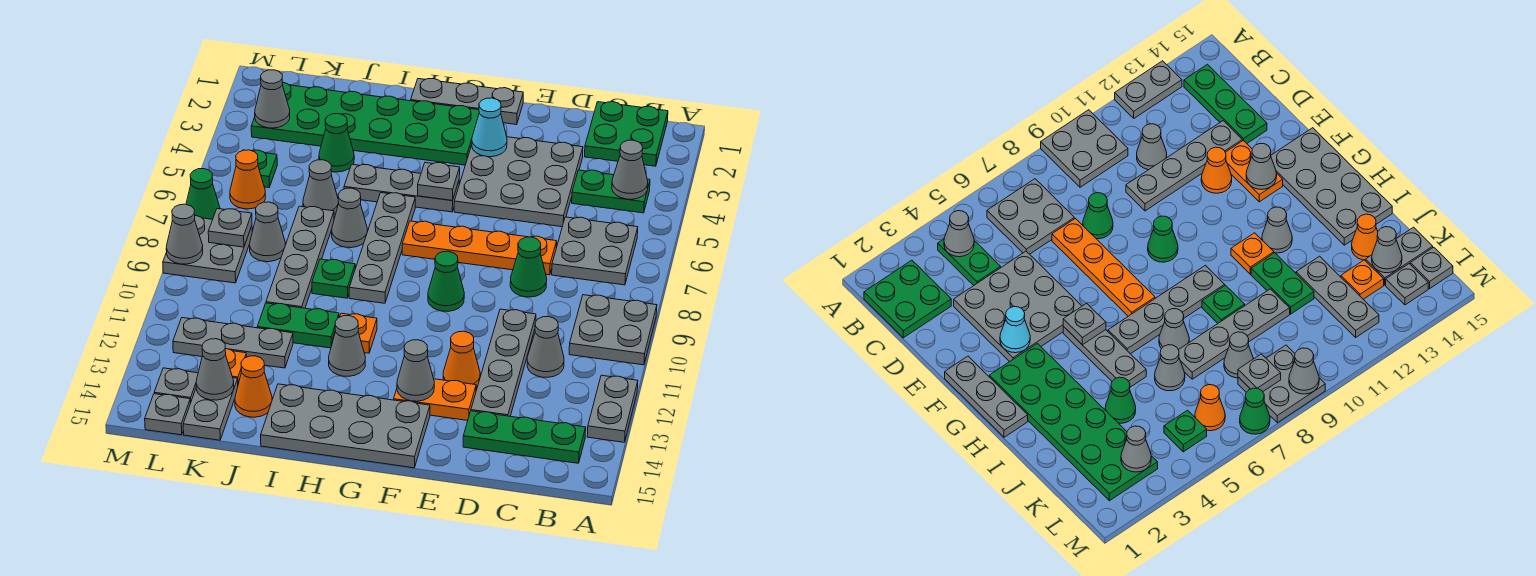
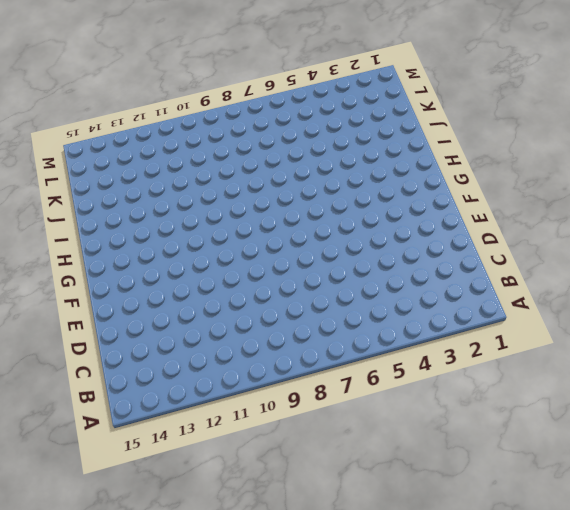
none -> grey plate A9:B10 level 1
none -> grey plate A12:A13 level 1
none -> green plate B1:C2 level 1
none -> green plate B4:C4 level 1

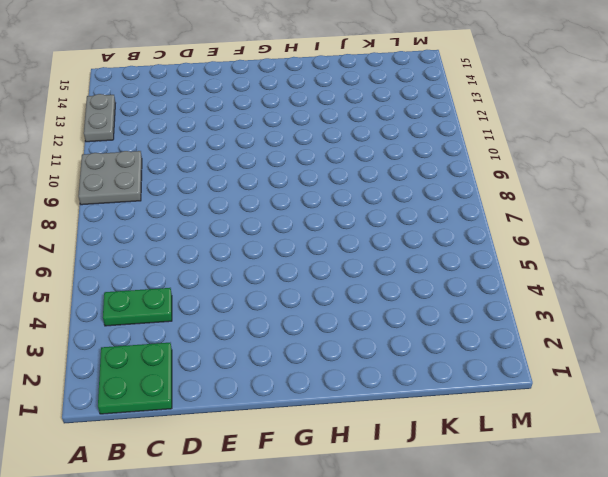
none -> grey plate B6:C7 level 1
none -> green plate B14:D14 level 1
none -> grey cone C11 level 1
none -> grey plate D3:F5 level 1

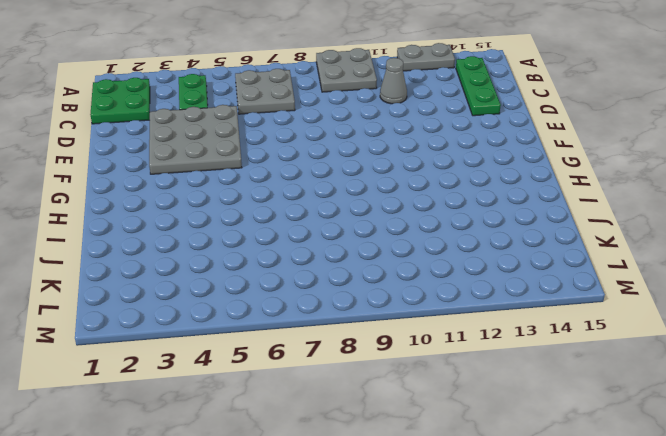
none -> orange plate D7:G7 level 1
none -> green cone D8 level 1
none -> grey plate D10:D13 level 1
none -> orange cone E12 level 1

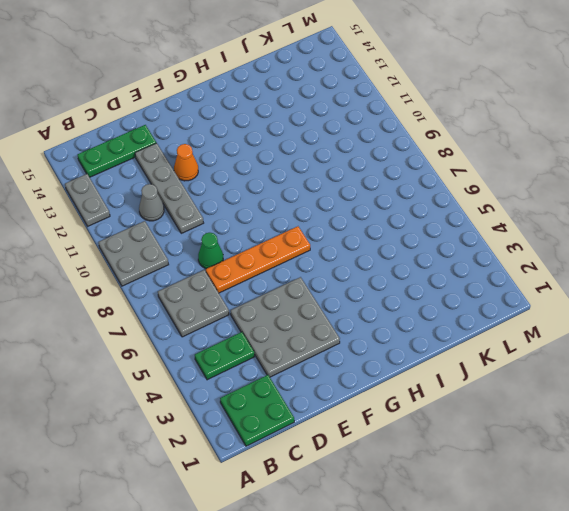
none -> orange plate E13:F13 level 1
none -> grey plate F1:H1 level 1
none -> green cone F9 level 1
none -> grey plate F14:I15 level 1

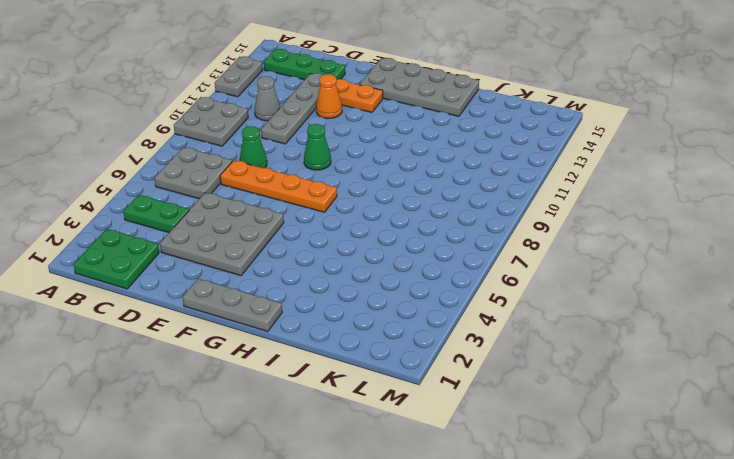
none -> green plate G2:L3 level 1
none -> grey plate G5:I5 level 1
none -> grey plate H6:H9 level 1
none -> orange plate H11 level 1

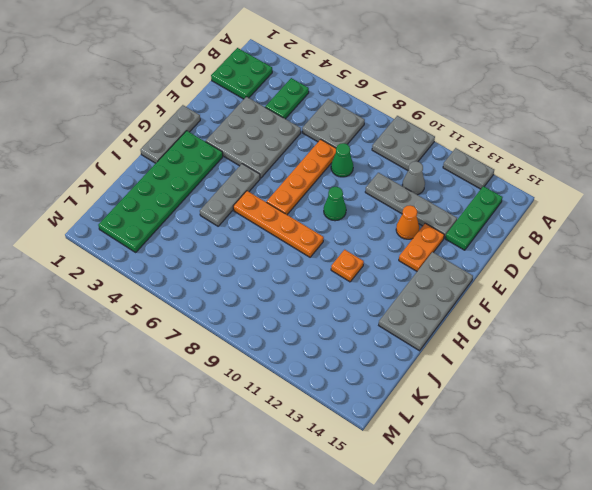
orange plate H6:H9 level 1 -> grey plate H6:H9 level 1
none -> grey cone H12 level 1
none -> grey cone I7 level 1
none -> green plate I9 level 1
none -> green plate I11:J11 level 1

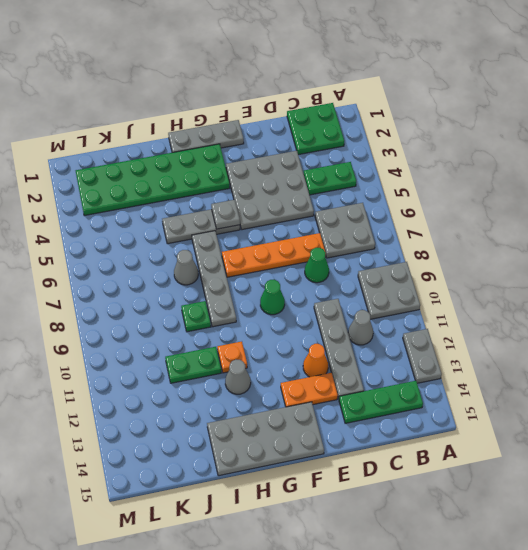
none -> green cone J4 level 1
none -> grey cone J6 level 1
none -> grey plate J7:J10 level 1
none -> grey plate J12:L12 level 1

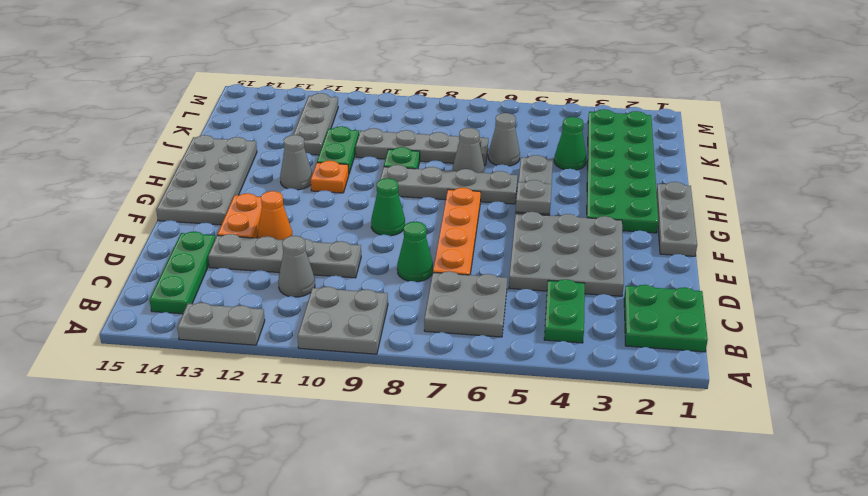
none -> orange cone J14 level 1
none -> grey cone K8 level 1
none -> orange plate K13 level 1
none -> grey plate K14:K15 level 1

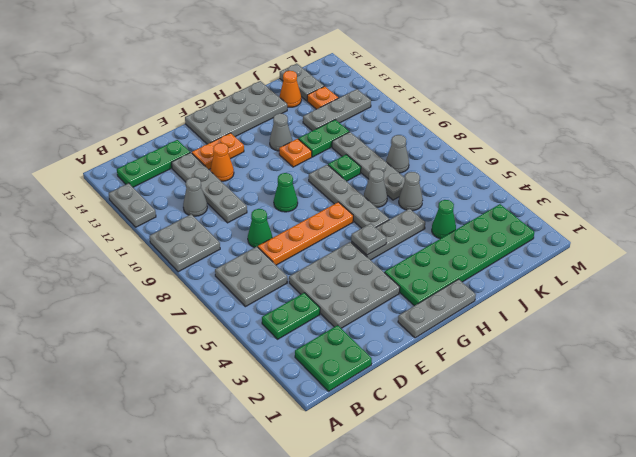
none -> green plate L5 level 1
none -> orange cone L6 level 1
none -> grey plate L8:M9 level 1
none -> grey plate L14 level 1

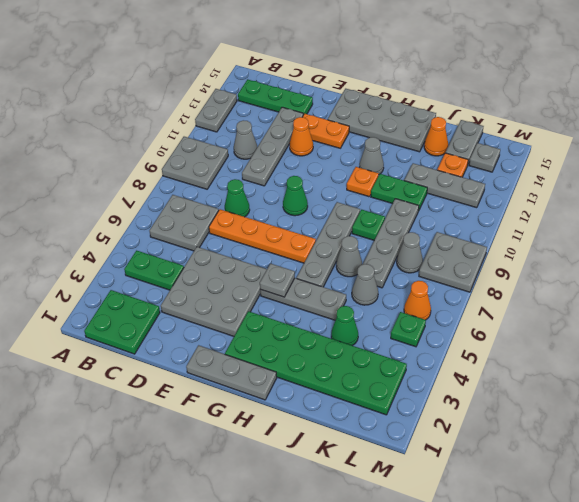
none -> grey plate L15 level 1
none -> green cone M7 level 1
none -> grey cone B4 level 2
none -> cyan cone F3 level 2

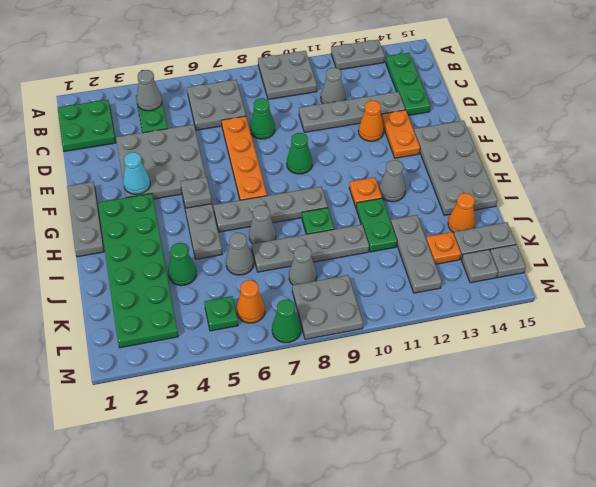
none -> grey cone F13 level 2
none -> grey cone K14 level 2
none -> grey cone L3 level 2
none -> grey plate L8 level 2

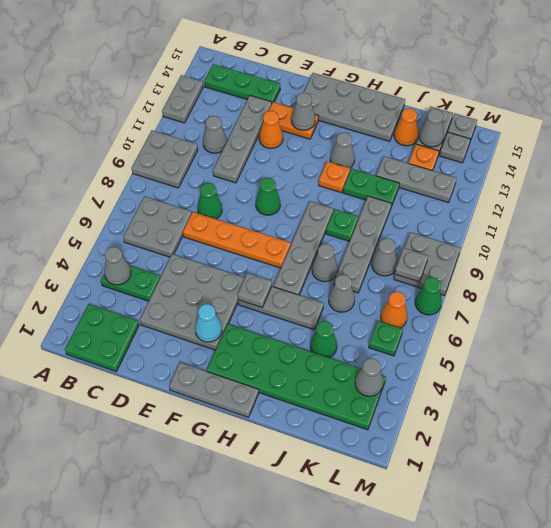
none -> grey cone M9 level 2

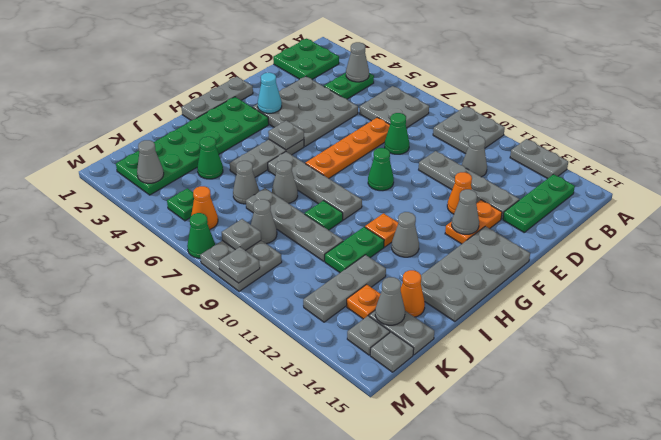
grey plate M9 level 2 -> grey cone M9 level 2

